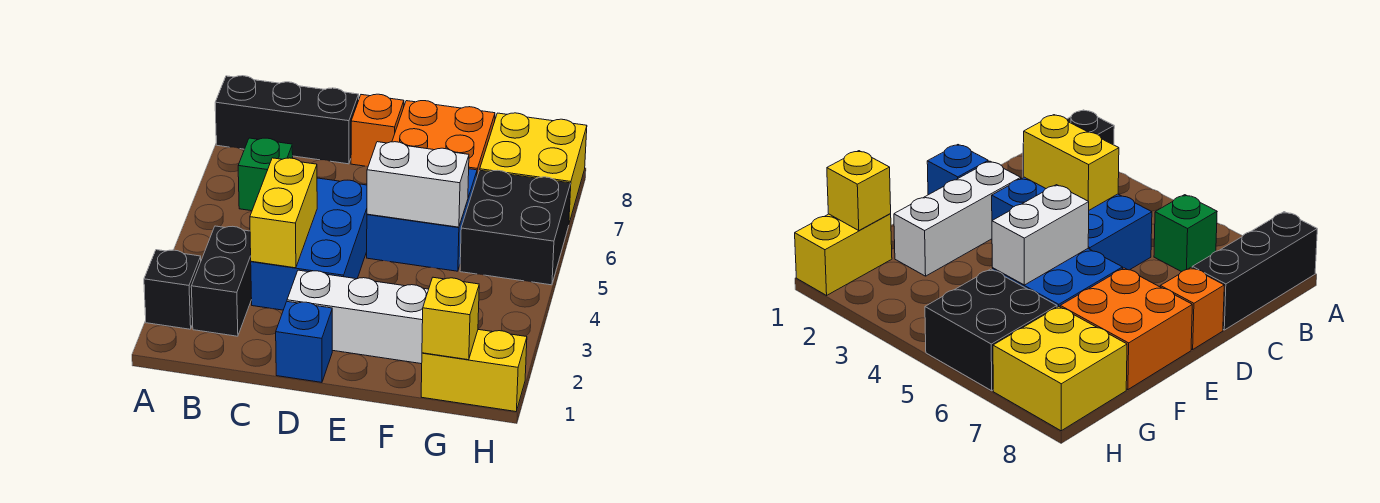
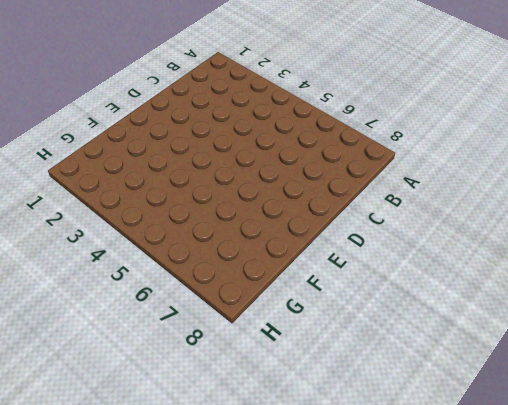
none -> black brick A2 level 1
none -> black brick A8:C8 level 1
none -> black brick B2:B3 level 1

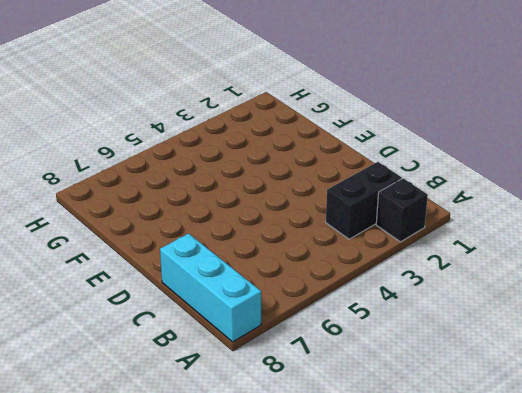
cyan brick A8:C8 level 1 -> black brick A8:C8 level 1
none -> green brick B6 level 1
none -> blue brick C3:D5 level 1
none -> blue brick D1 level 1

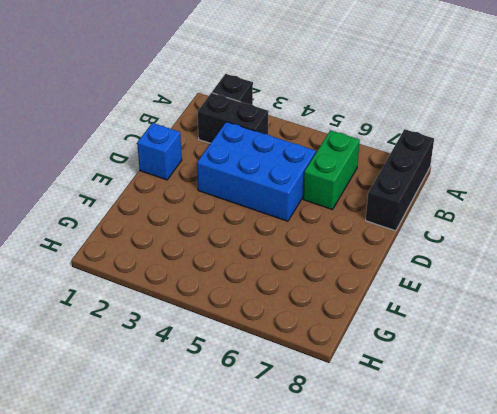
green brick B6:C6 level 1 -> green brick B6 level 1
none -> white brick D2:F2 level 1
none -> orange brick D8 level 1
none -> blue brick E5:F6 level 1

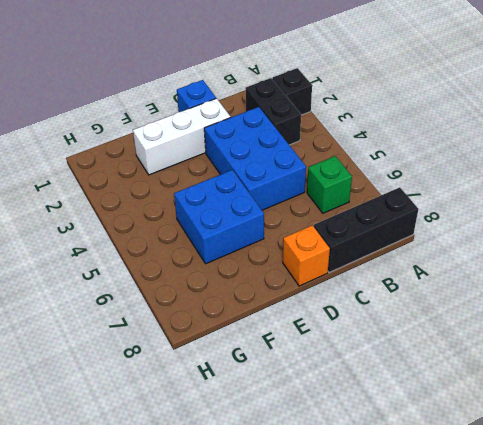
none -> orange brick E7:F8 level 1
none -> yellow brick G1:H1 level 1
none -> black brick G5:H6 level 1

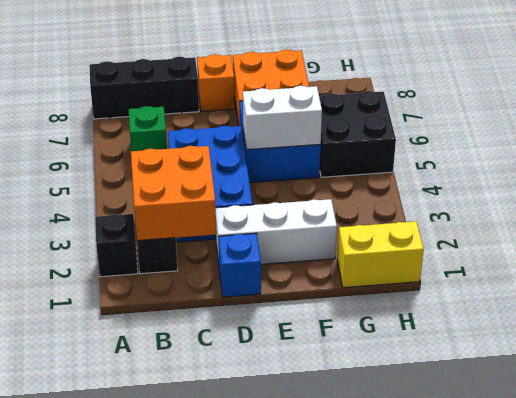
orange brick B2:C3 level 2 -> yellow brick C3:C4 level 2
none -> yellow brick G7:H8 level 1
none -> yellow brick G1 level 2

